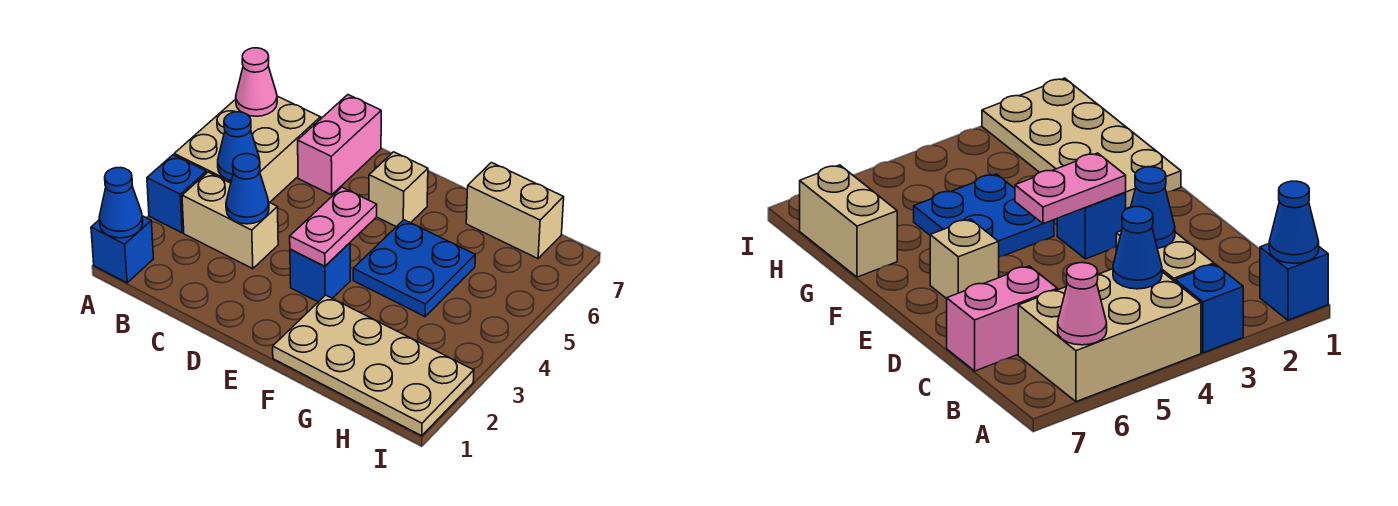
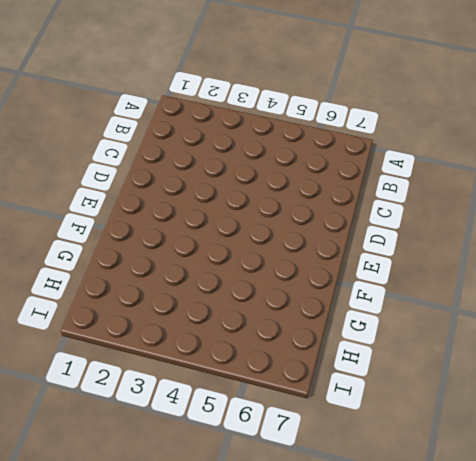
none -> blue brick A1 level 1
none -> blue brick A3 level 1
none -> tan brick A4:B6 level 1

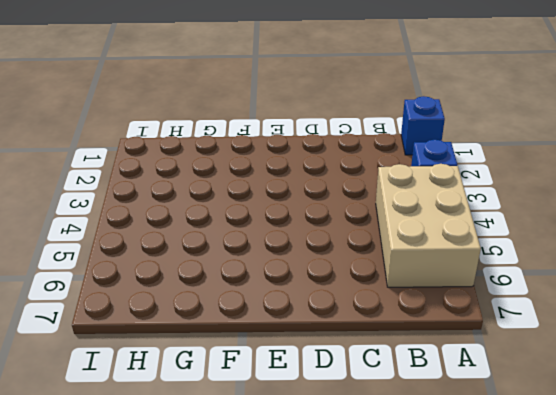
none -> tan brick B3:C3 level 1
none -> pink brick C6:C7 level 1
none -> blue brick E3 level 1

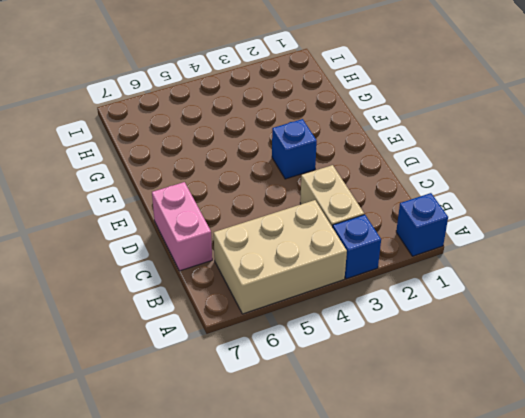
pink brick C7:D7 level 1 -> pink brick C6:C7 level 1
none -> tan brick E6 level 1
none -> tan plate F1:I2 level 1
none -> blue plate F4:G5 level 1

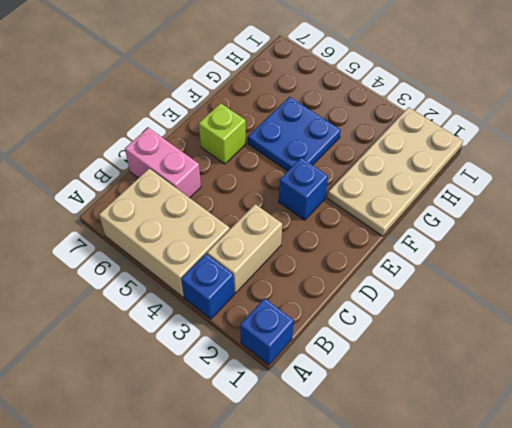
lime brick E6 level 1 -> tan brick E6 level 1
none -> tan brick G7:H7 level 1
none -> blue cone A1 level 2
none -> pink cone A6 level 2

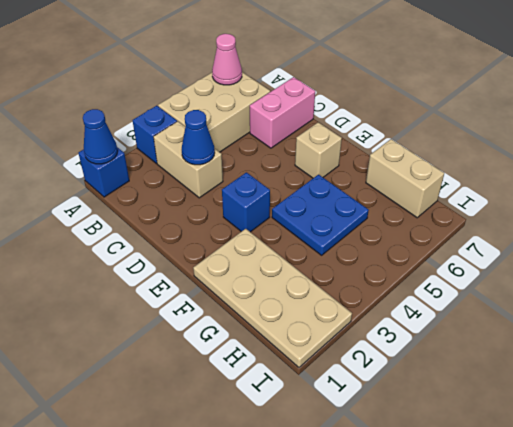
none -> blue cone B4 level 2
none -> pink plate E3:E4 level 2

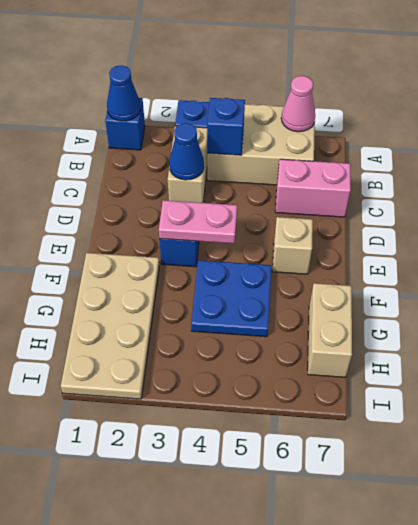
blue brick B4 level 2 -> blue cone B4 level 2

